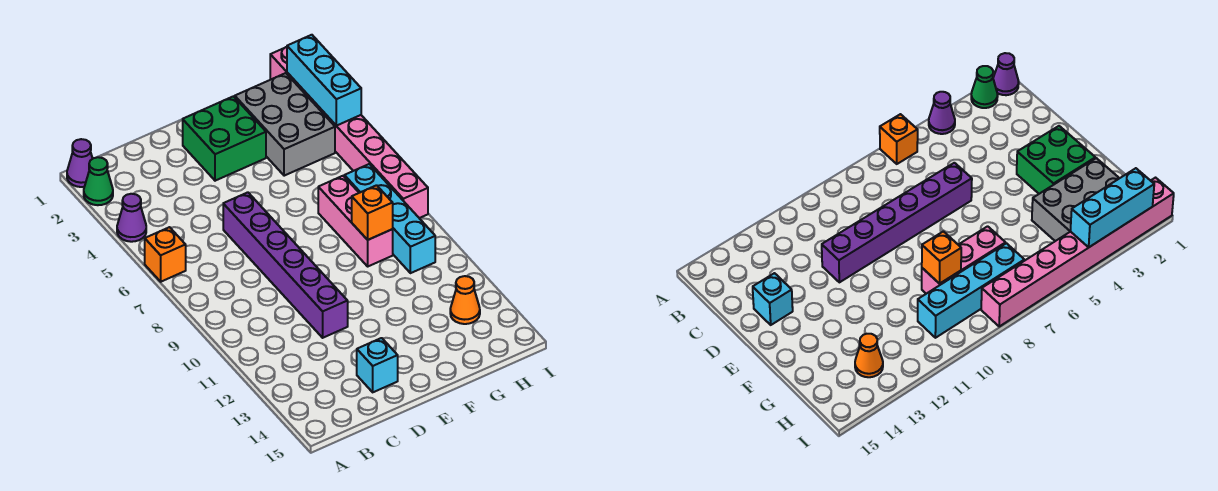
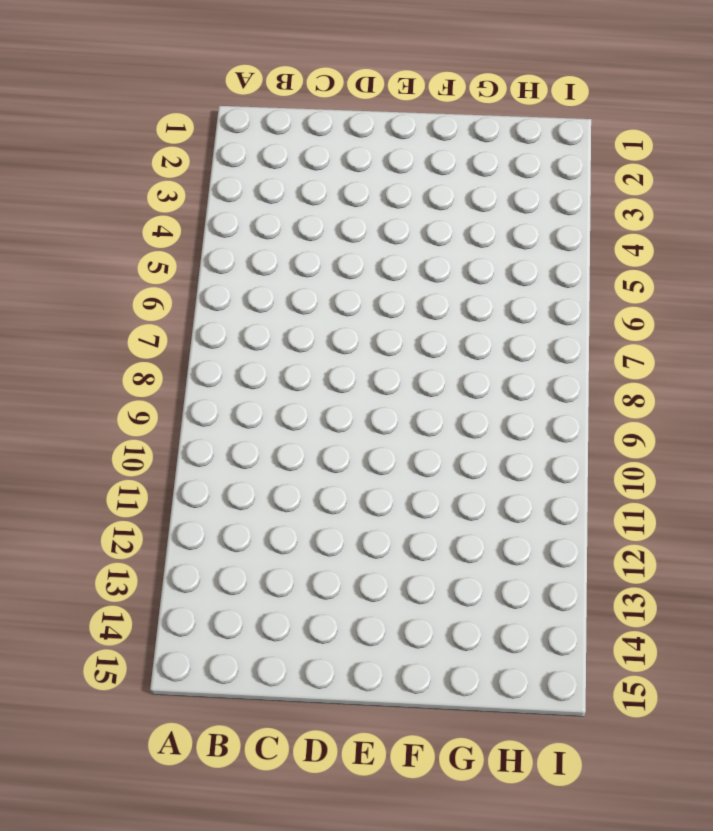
none -> purple cone A1 level 1
none -> green cone A2 level 1
none -> purple cone A4 level 1

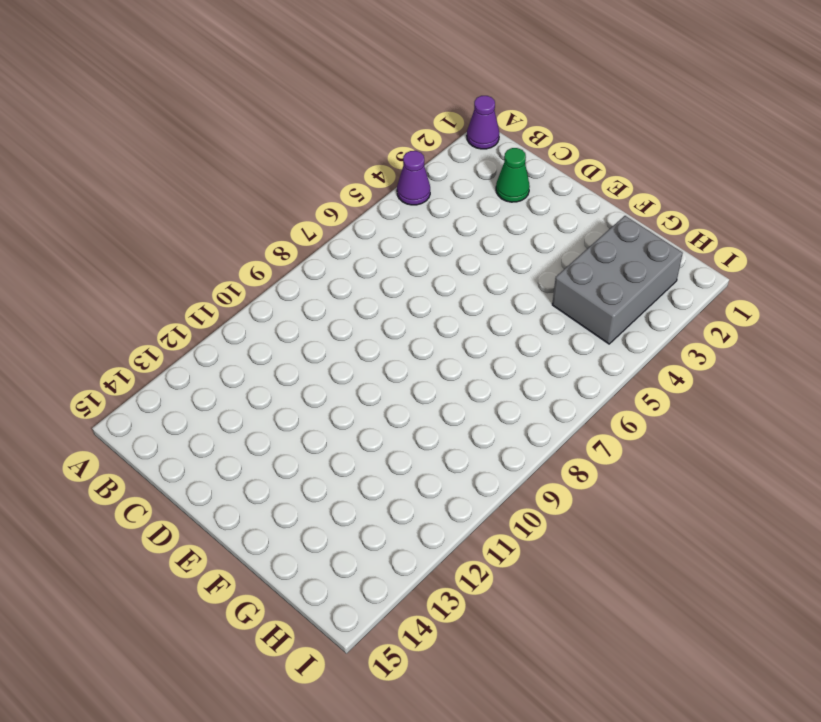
green cone C2 level 1 -> green cone A2 level 1
none -> orange brick A6 level 1
none -> purple brick D6:D11 level 1
none -> cyan brick D14 level 1

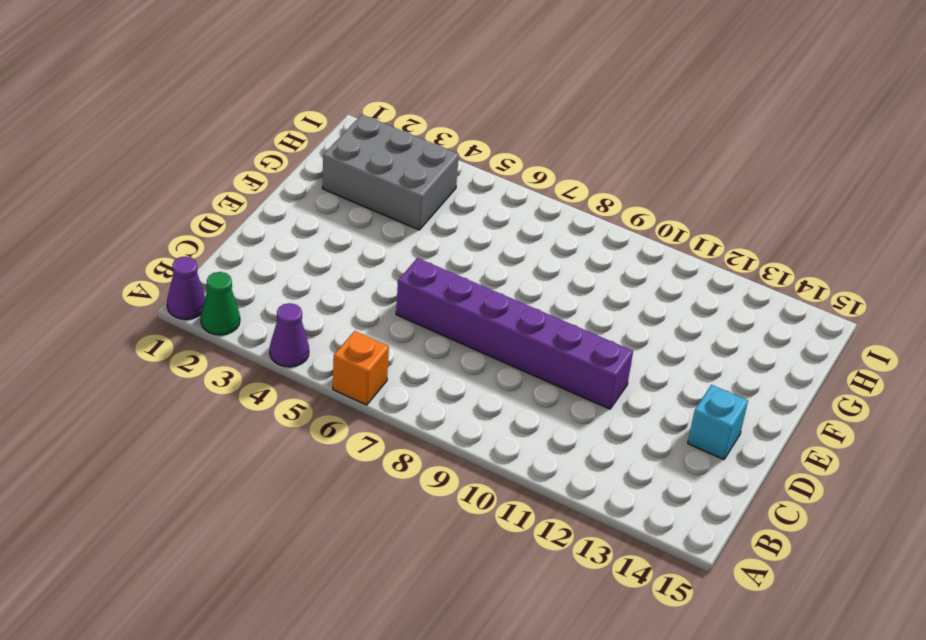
none -> green brick E2:F3 level 1
none -> pink brick G7:G9 level 1
none -> cyan brick H7:H10 level 1

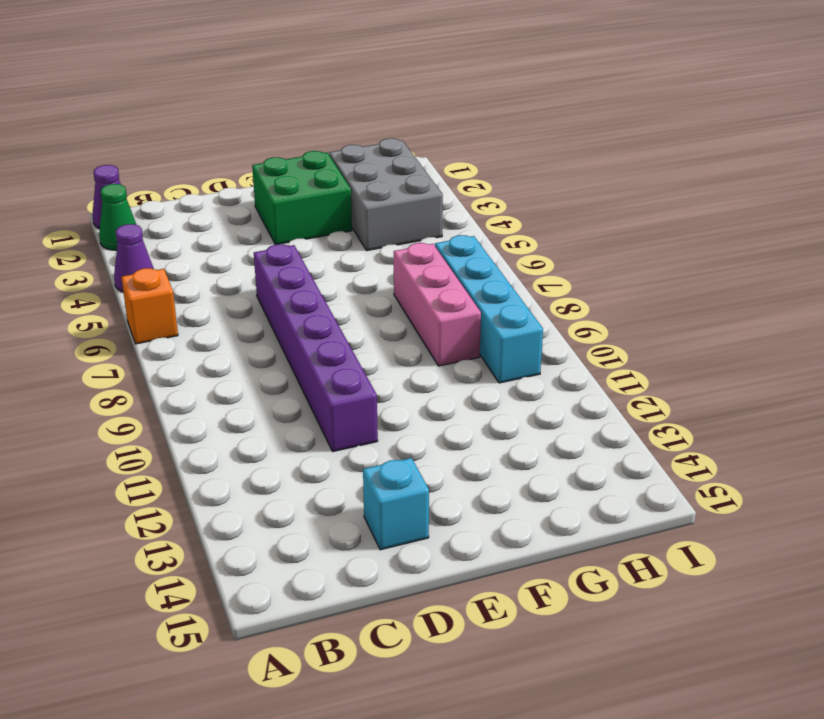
none -> orange cone H13 level 1
none -> pink brick I1:I8 level 1
none -> orange brick G9 level 2

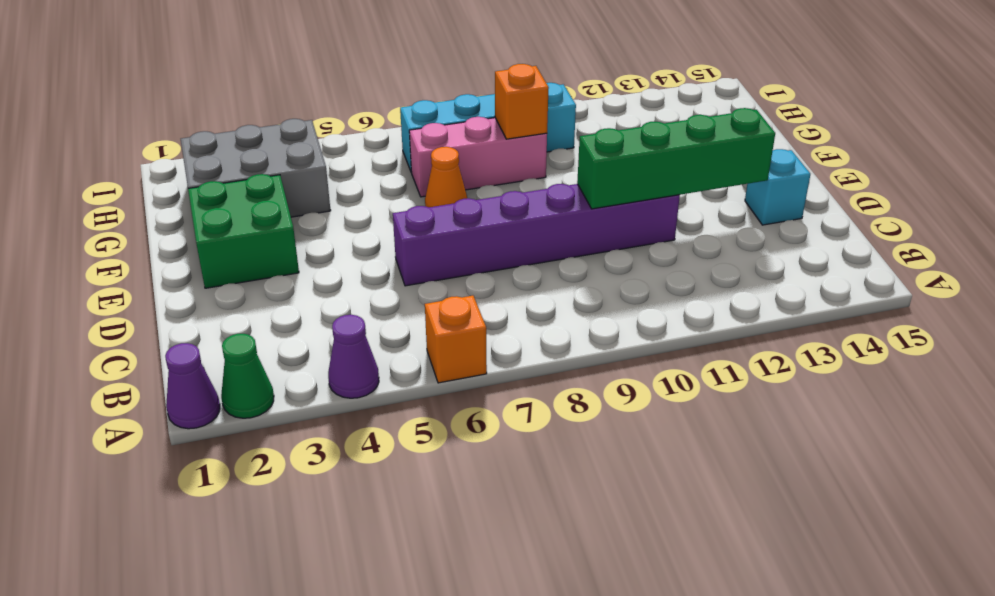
green brick D10:D13 level 2 -> none
orange cone F7 level 1 -> orange cone H13 level 1
none -> pink brick I1:I8 level 1
none -> cyan brick I2:I4 level 2

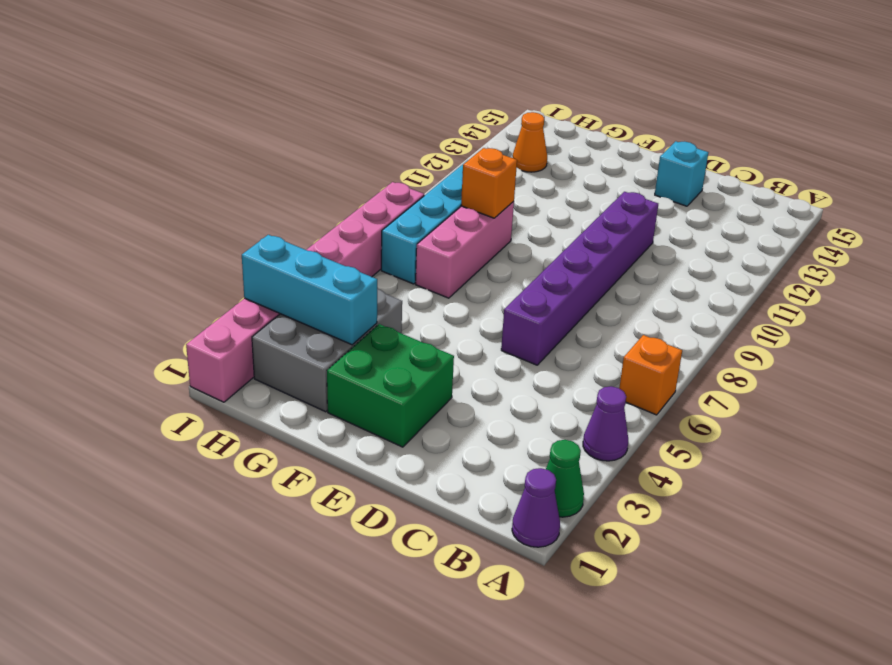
cyan brick G3:I3 level 2 -> cyan brick I2:I4 level 2

